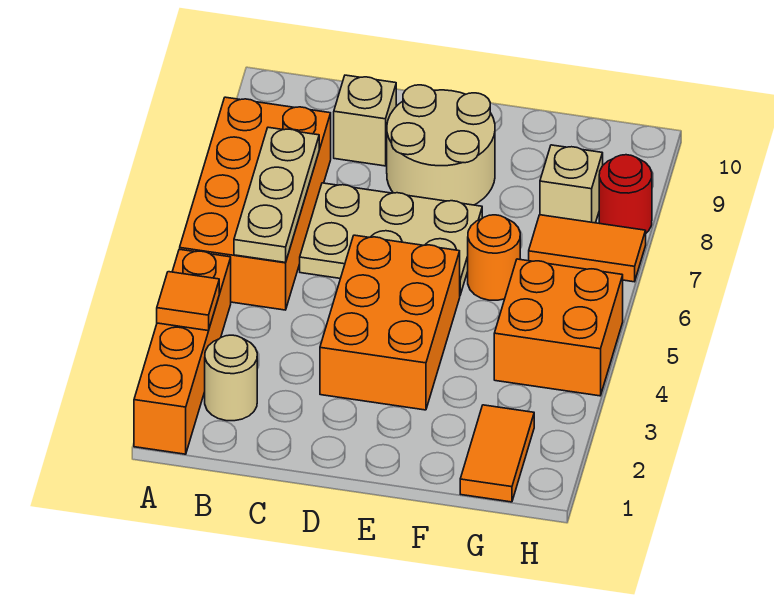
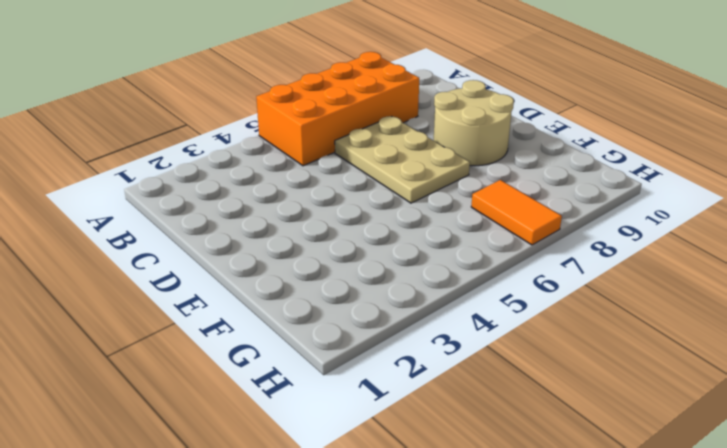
none -> orange brick A1:A4 level 1
none -> tan round brick B2 level 1
none -> tan brick C9 level 1

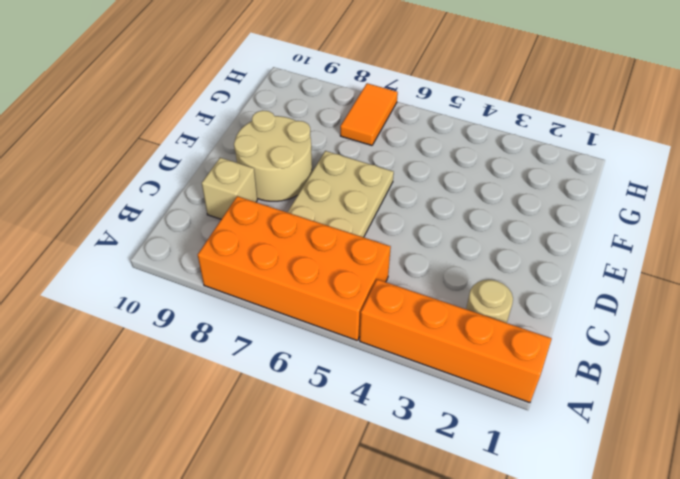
none -> orange brick D3:E5 level 1
none -> orange round brick F6 level 1
none -> orange tile G1:G2 level 1

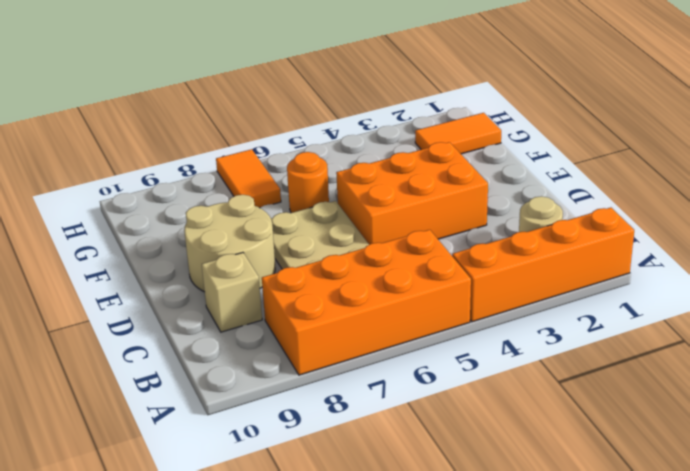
none -> orange brick G4:H5 level 1
none -> tan brick G8 level 1
none -> red round brick H8 level 1

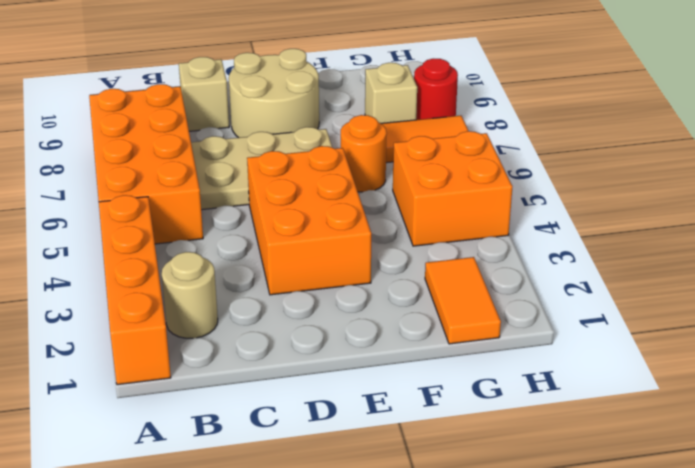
none -> orange tile A3 level 2
none -> tan plate B5:B7 level 2

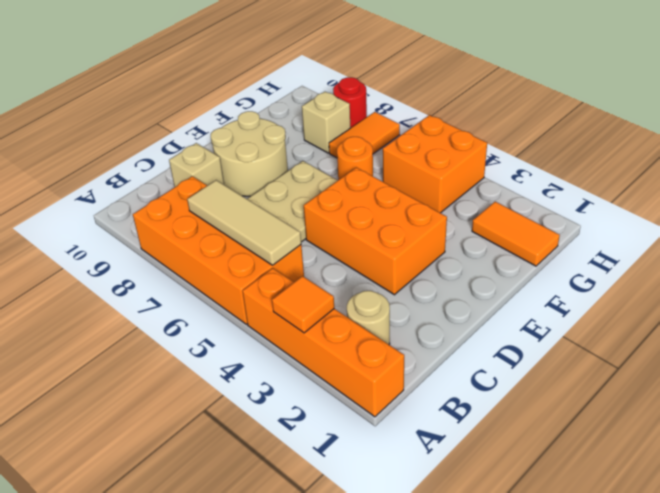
tan tile B5:B7 level 2 -> tan plate B5:B7 level 2

